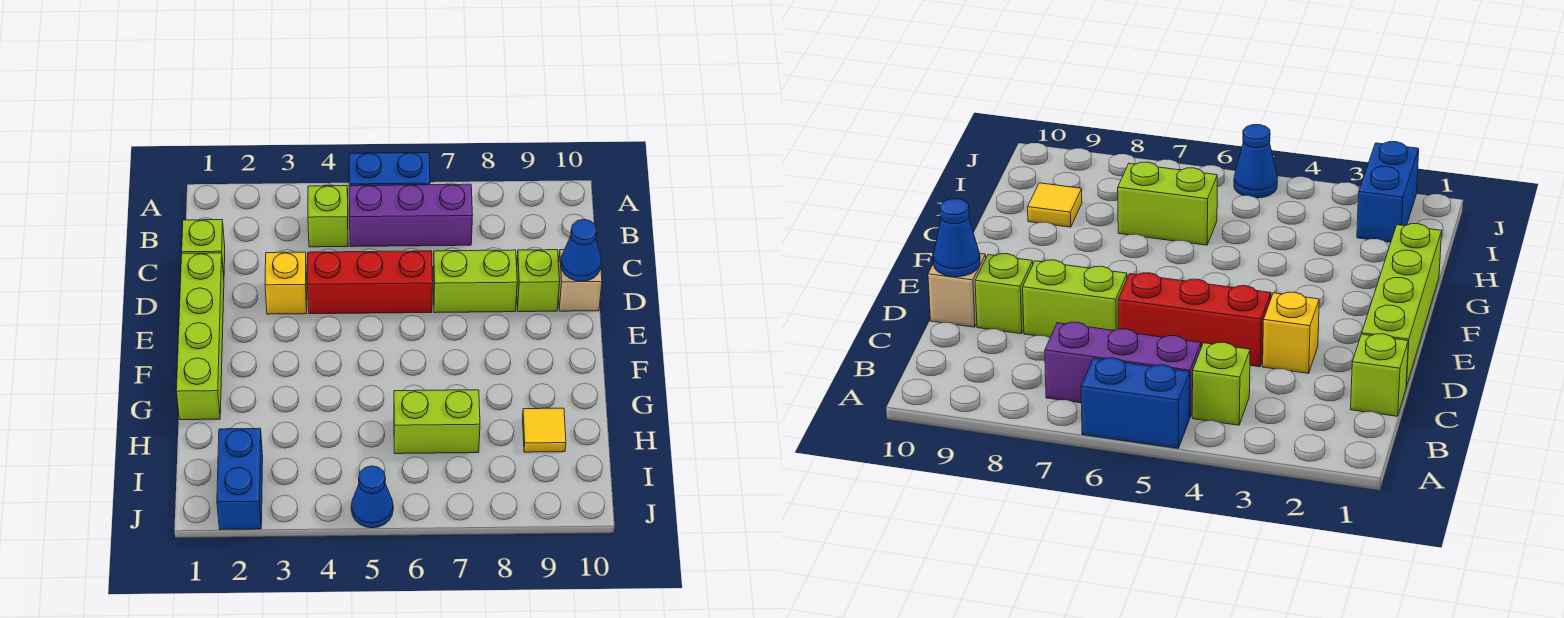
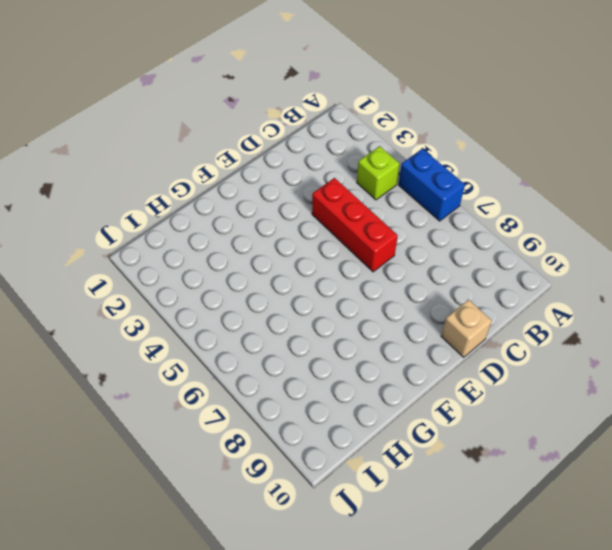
none -> purple brick B5:B7 level 1
none -> lime brick C1 level 1
none -> lime brick D1:G1 level 1

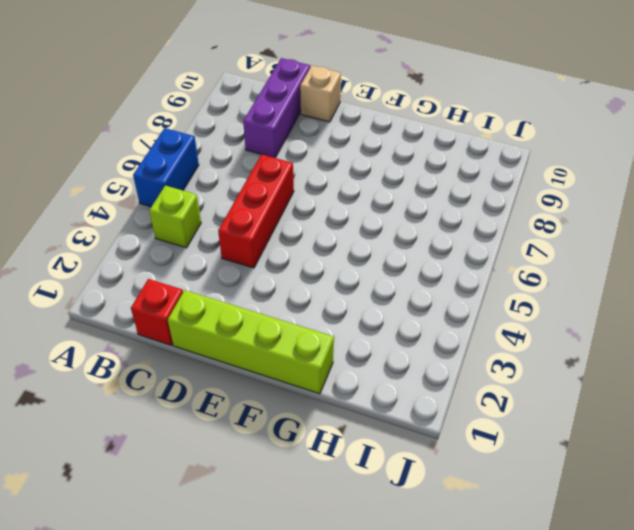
red brick C1 level 1 -> lime brick C1 level 1
purple brick C8:C10 level 1 -> purple brick B5:B7 level 1
none -> yellow brick D3 level 1
none -> lime brick D7:D8 level 1
none -> lime brick D9 level 1

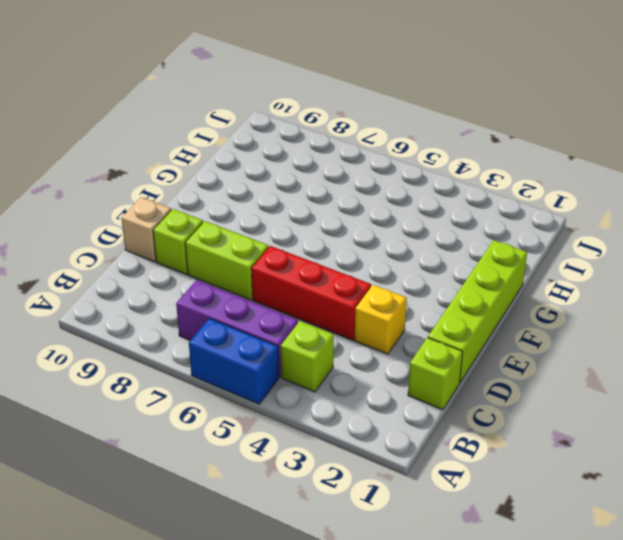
none -> lime brick H6:H7 level 1
none -> yellow tile H9 level 1
none -> blue brick I2:J2 level 1

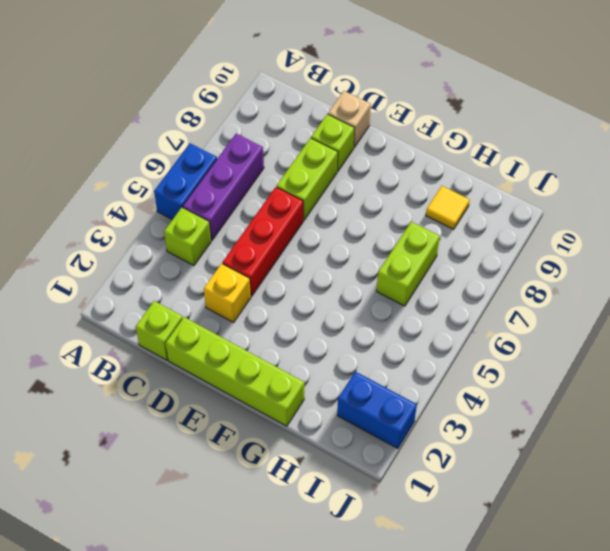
none -> blue cone J5 level 1
none -> blue cone D10 level 2

